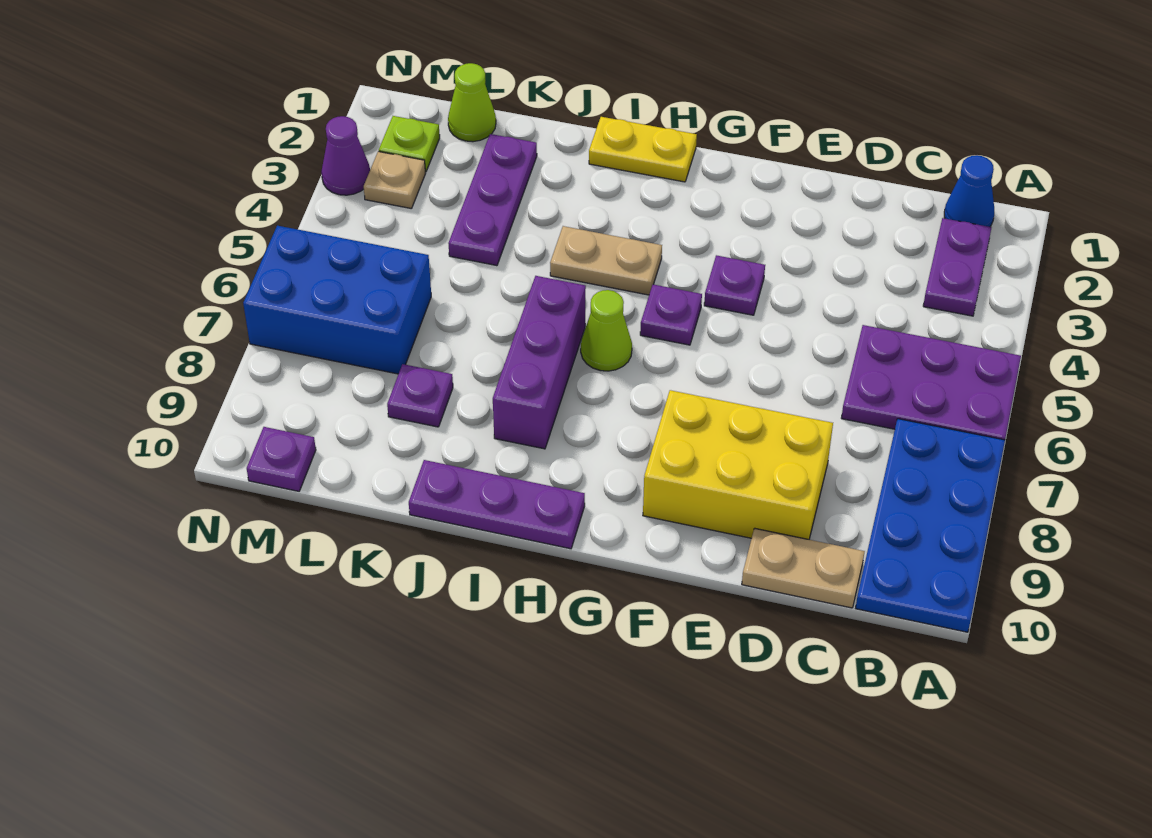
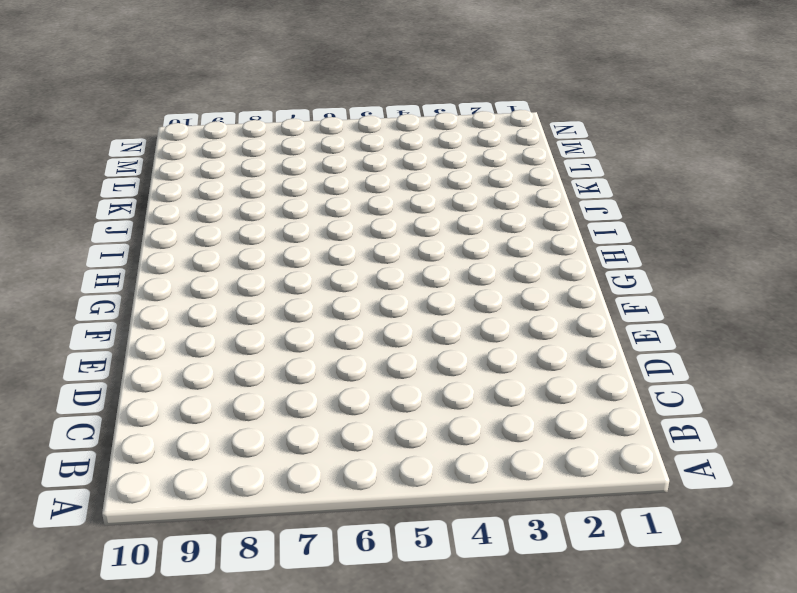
none -> purple plate A5:C6 level 1
none -> blue plate A7:B10 level 1
none -> blue cone B1 level 1

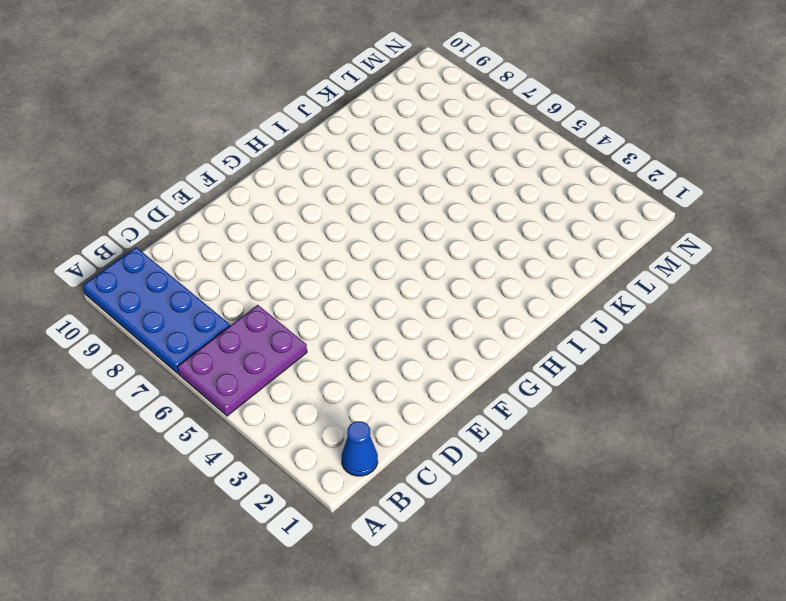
none -> purple plate B2:B3 level 1
none -> tan plate C10:D10 level 1
none -> yellow brick D8:F9 level 1

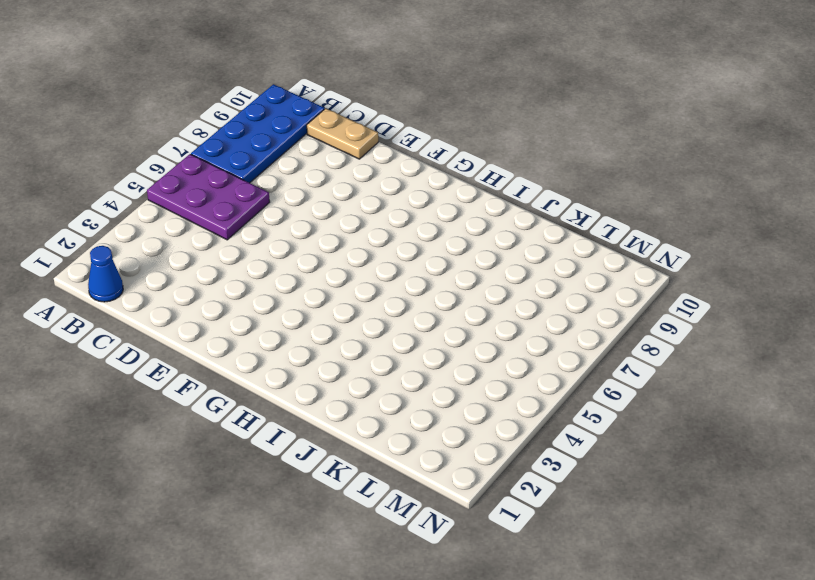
none -> purple plate B2:B3 level 1
none -> yellow brick D8:F9 level 1
none -> purple plate F4 level 1

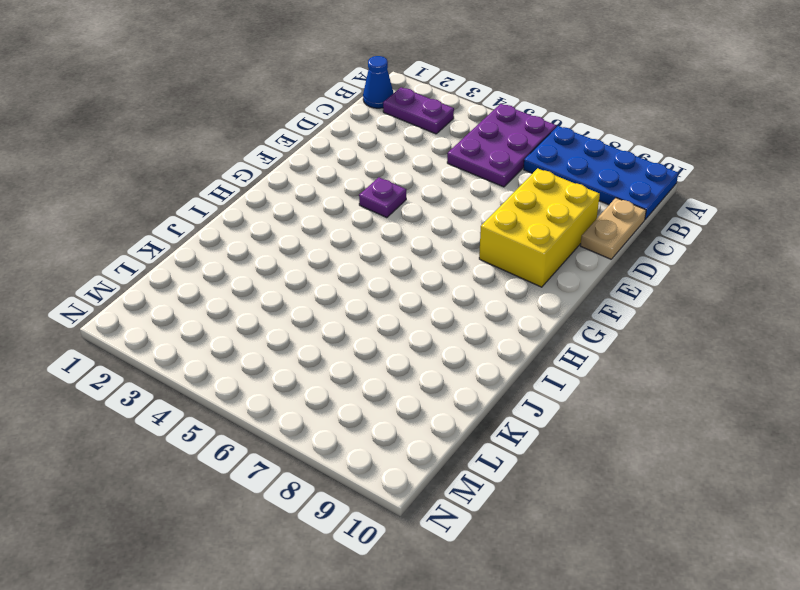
none -> purple plate G5 level 1
none -> yellow plate H1:I1 level 1
none -> tan plate H4:I4 level 1

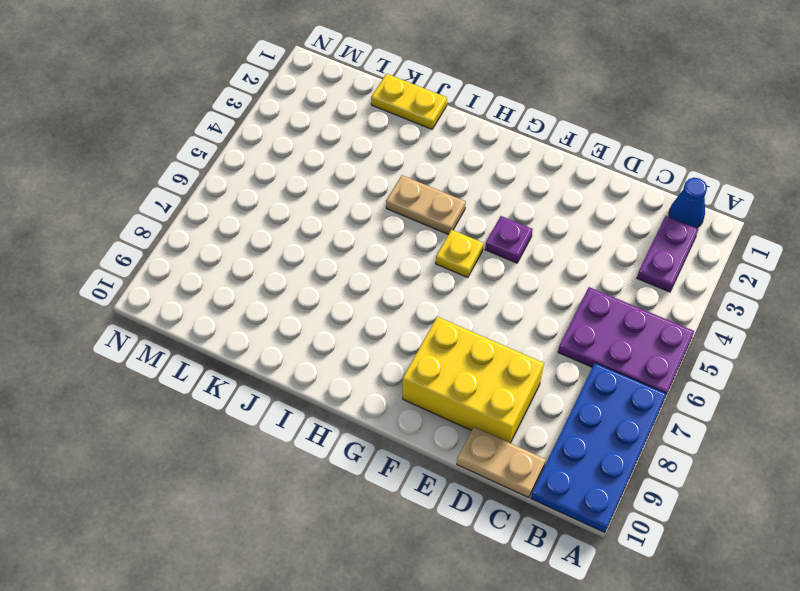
yellow plate G5 level 1 -> purple plate G5 level 1
yellow plate J1:K1 level 1 -> yellow plate H1:I1 level 1
none -> lime cone H6 level 1
none -> purple plate H10:J10 level 1
none -> purple brick I6:I8 level 1

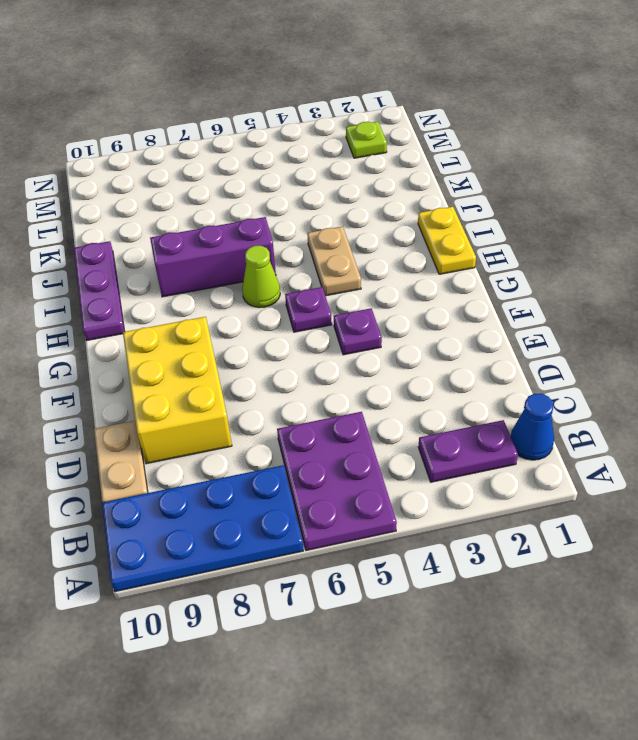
none -> purple plate K2:K4 level 1
none -> purple plate K8 level 1
none -> lime cone L1 level 1

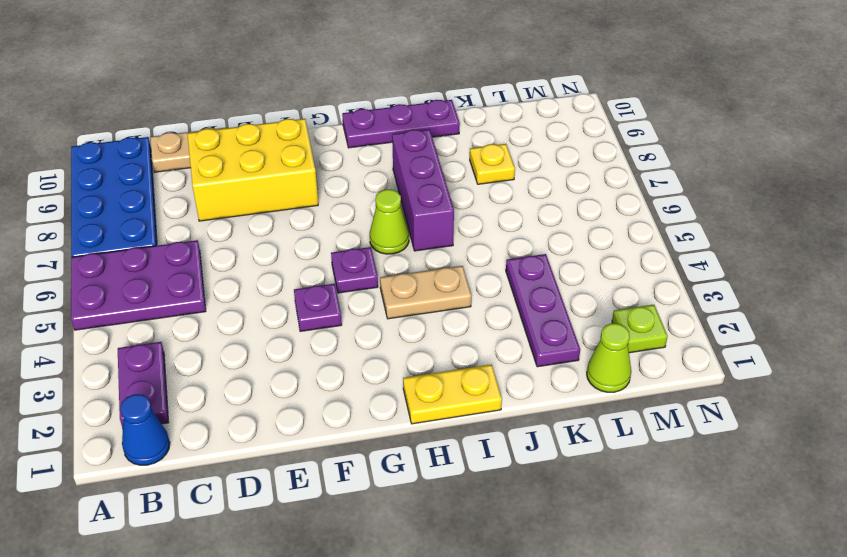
yellow plate K8 level 1 -> purple plate K8 level 1
none -> blue brick L6:N7 level 1
none -> tan plate M3 level 1
none -> purple plate M10 level 1

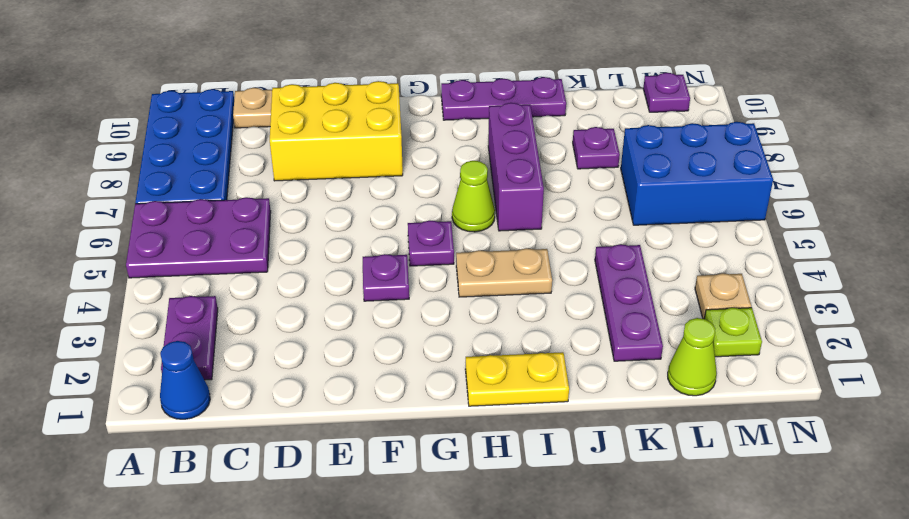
none -> purple cone N3 level 1

